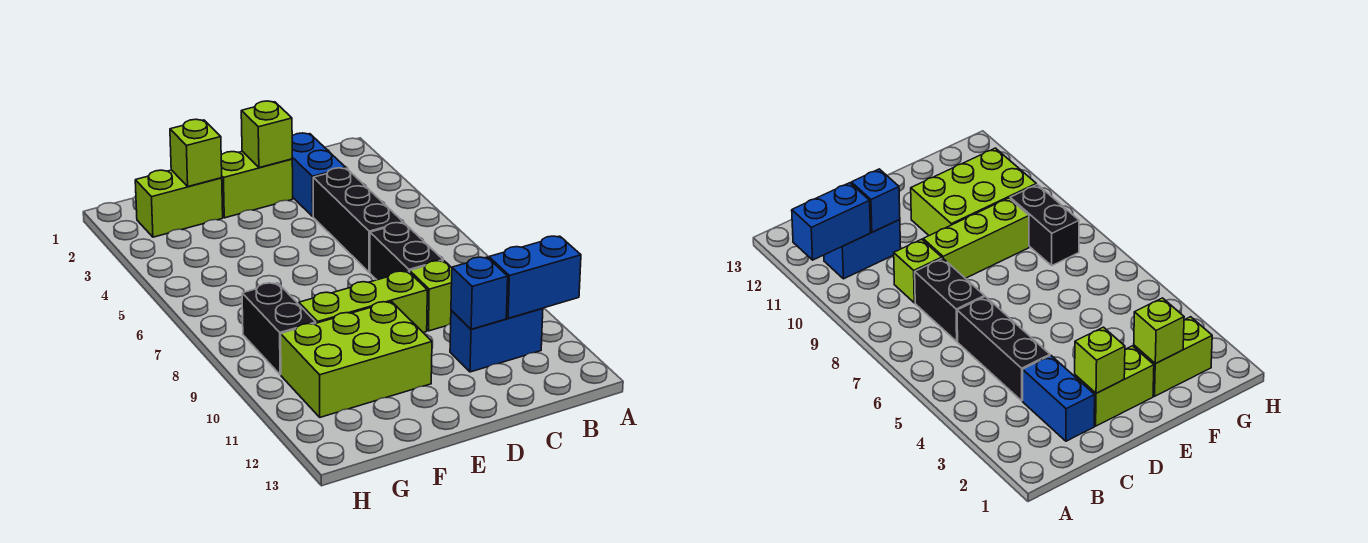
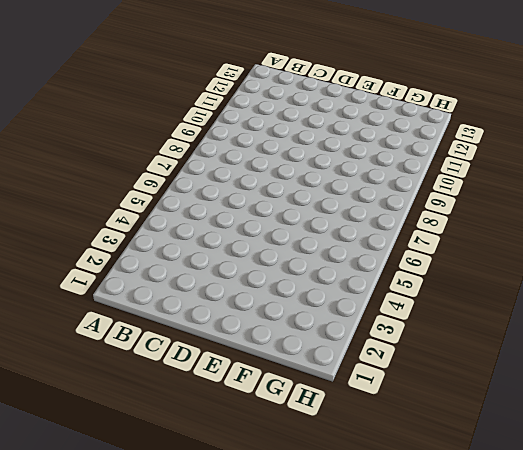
none -> blue brick B11:C11 level 1
none -> blue brick C2:C3 level 1
none -> black brick C4:C6 level 1

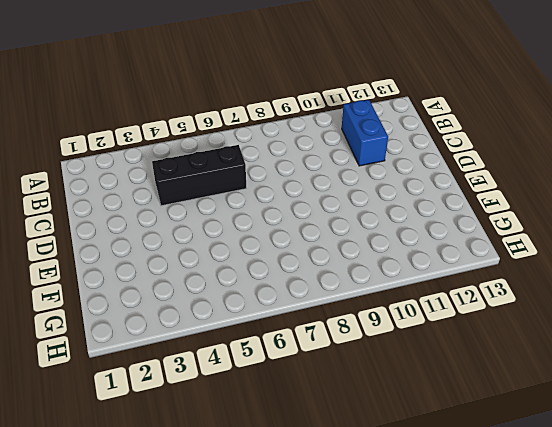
none -> blue brick C2:C3 level 1
none -> black brick C7:C8 level 1
none -> lime brick C9 level 1

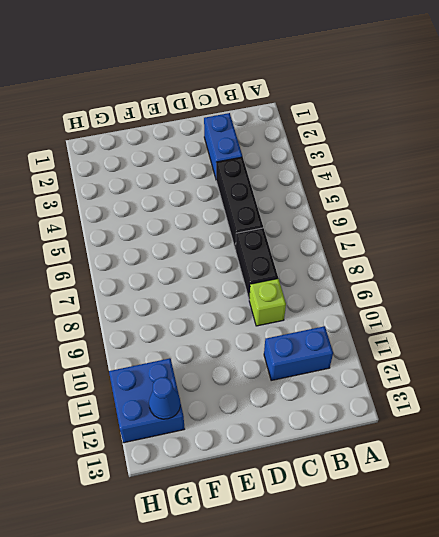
blue brick G11:H12 level 1 -> lime brick E10:G11 level 1
blue cone G12 level 2 -> none
none -> lime brick D2:E2 level 1
none -> lime brick D9:F9 level 1
none -> lime brick F2:G2 level 1

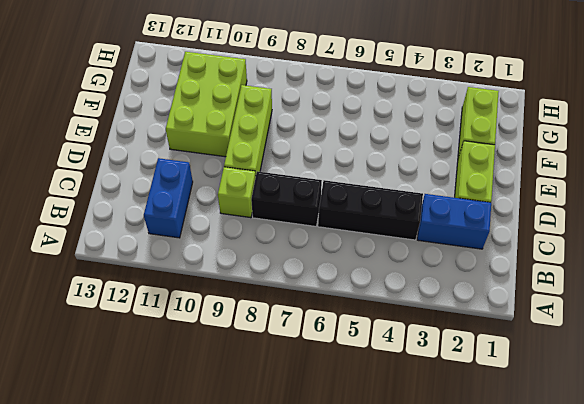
none -> black brick G8:G9 level 1
none -> blue brick A11:B11 level 2
none -> blue brick C11 level 2

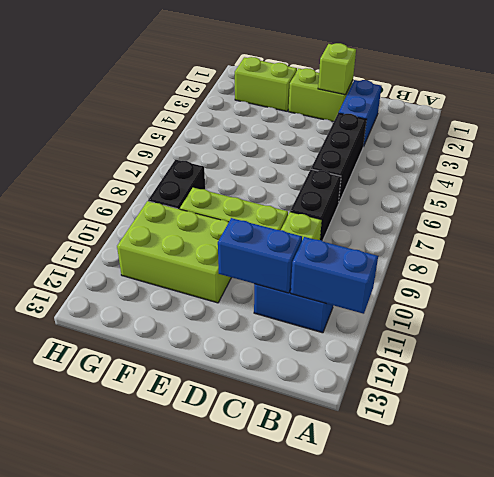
blue brick C11:D11 level 2 -> blue brick C11 level 2
none -> lime brick F2 level 2

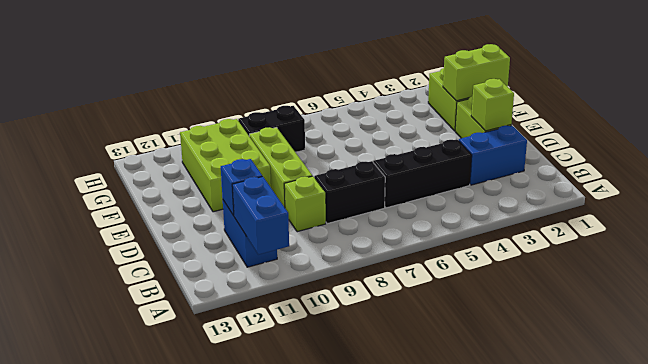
lime brick F1:F2 level 2 -> lime brick F2 level 2

